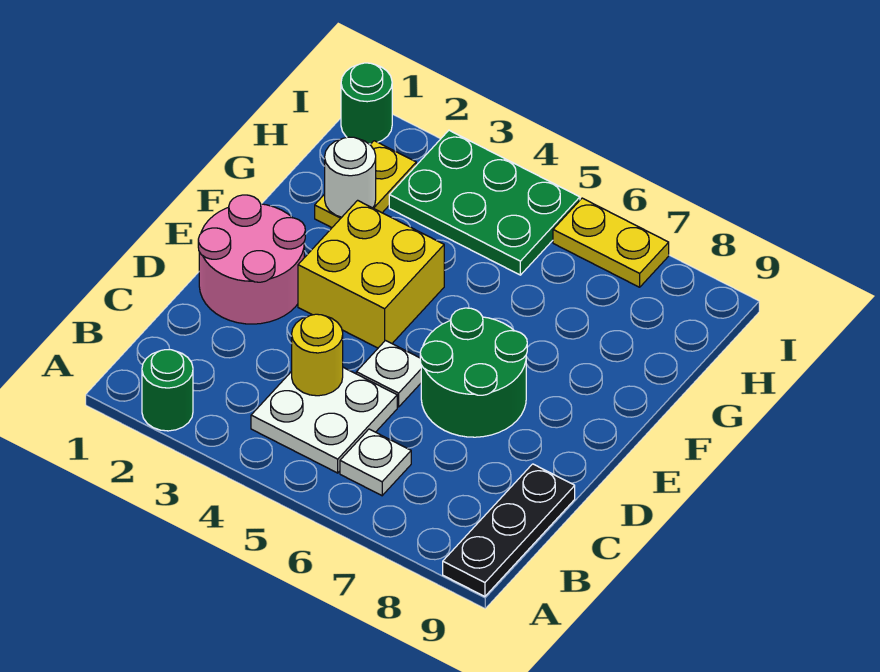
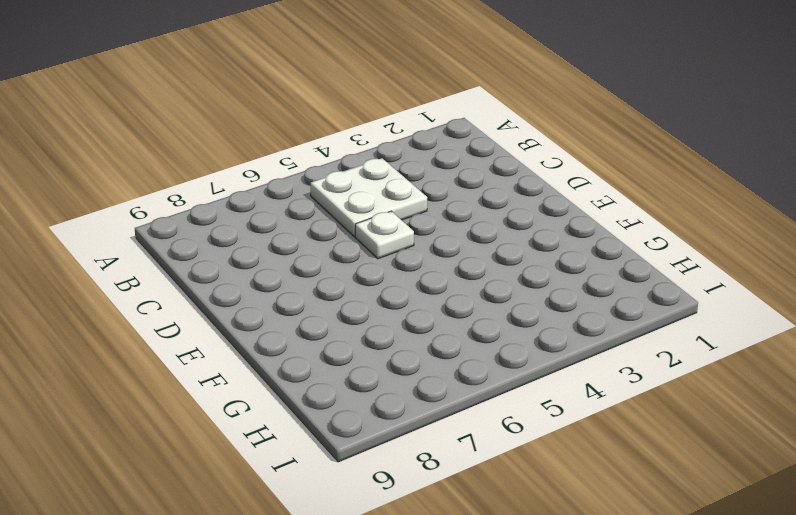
none -> green round brick A2 level 1
none -> black plate A9:C9 level 1
none -> white plate B6 level 1

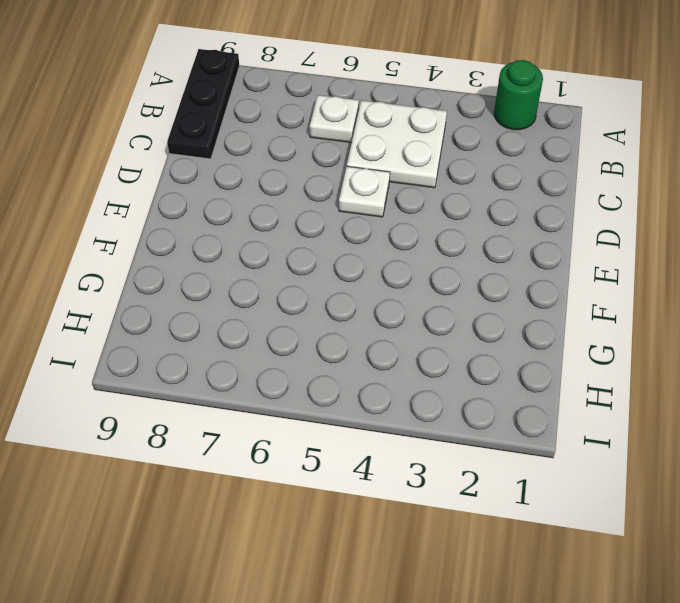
none -> pink round brick D1:E2 level 1
none -> green round brick D6:E7 level 1
none -> yellow brick E3:F4 level 1

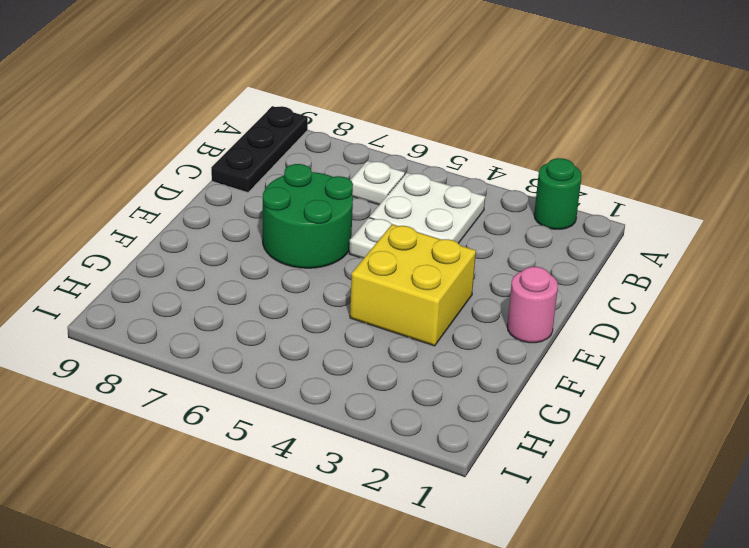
pink round brick E1 level 1 -> pink round brick D1:E2 level 1
none -> yellow plate G2:H2 level 1
none -> green plate H3:I5 level 1
none -> green round brick I1 level 1

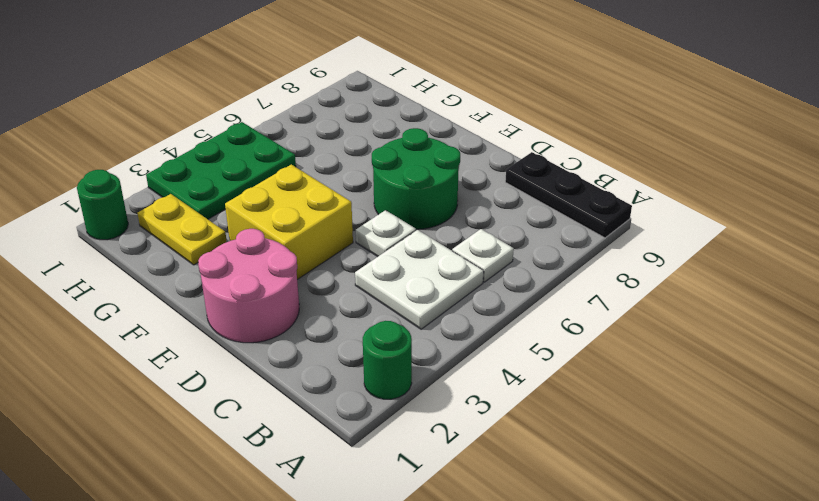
none -> yellow plate I6:I7 level 1
none -> yellow round brick C4 level 2
none -> white round brick G2 level 2

